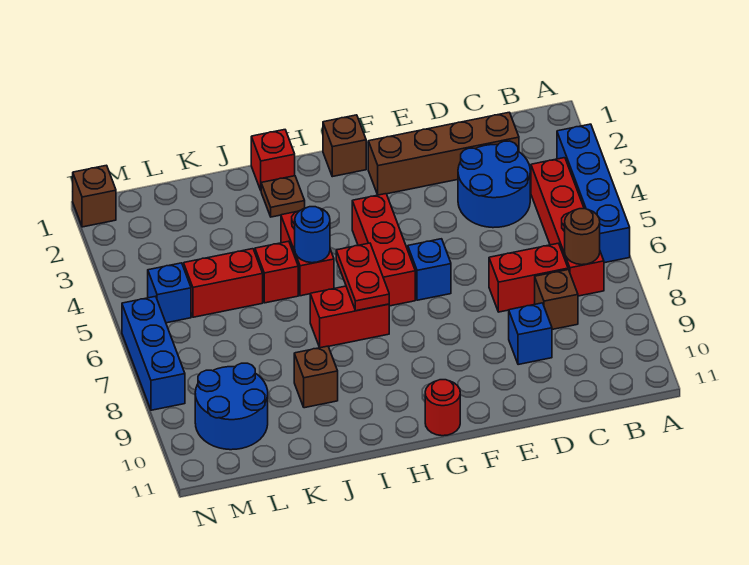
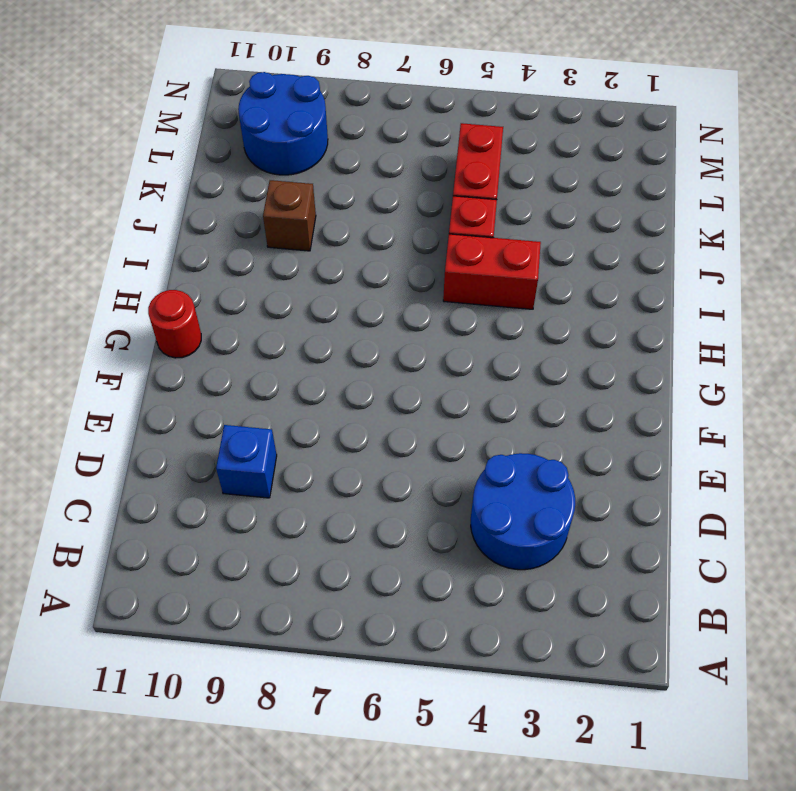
none -> blue brick A3:A6 level 1
none -> red brick B4:B7 level 1
none -> brown brick C2:F2 level 1

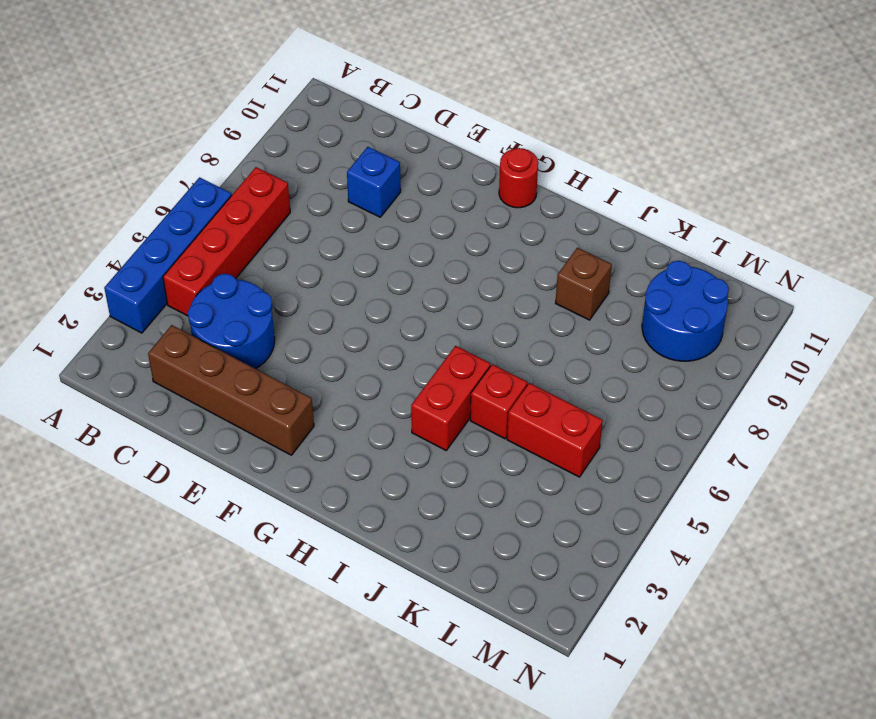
none -> red brick C7:D7 level 1
none -> brown brick C8 level 1
none -> blue brick F6 level 1

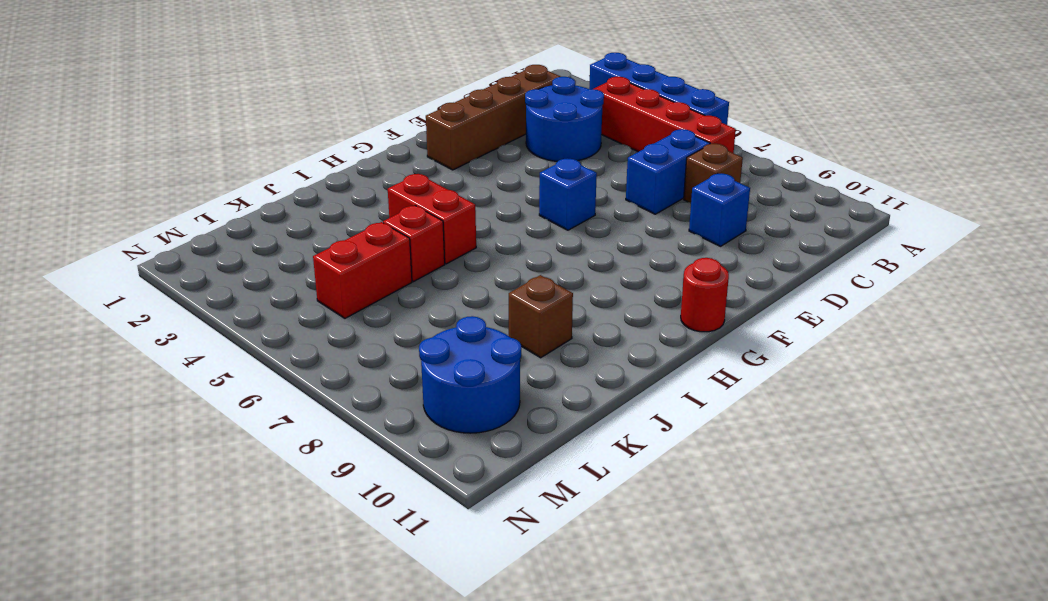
blue brick C7:D7 level 1 -> red brick C7:D7 level 1
none -> brown brick G1 level 1
none -> red brick G4:G6 level 1
none -> red brick H7:I7 level 1

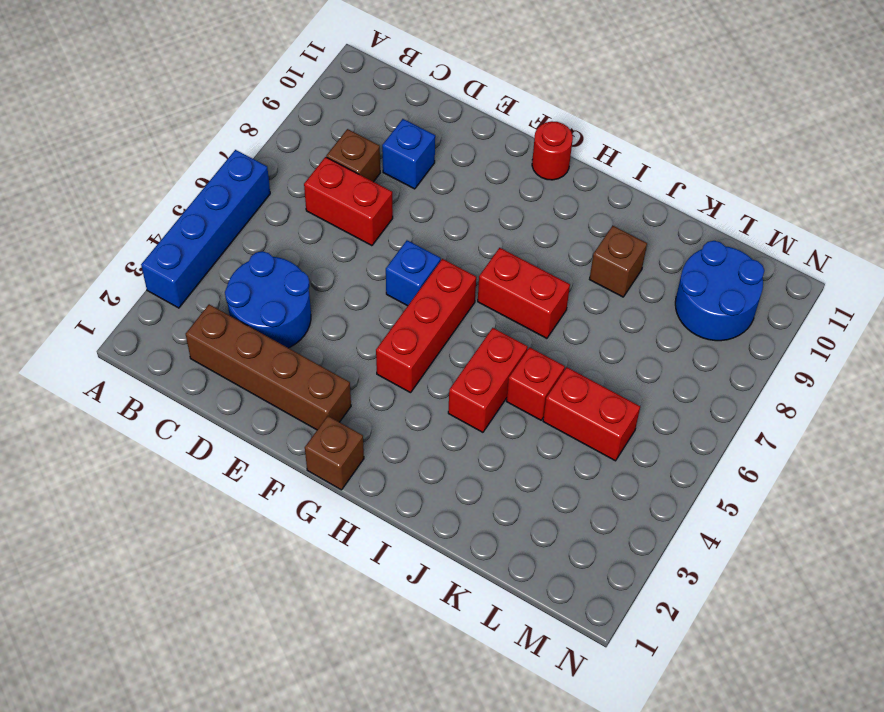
none -> red brick B4:B7 level 1
none -> red brick I1 level 1
none -> brown plate I2 level 1

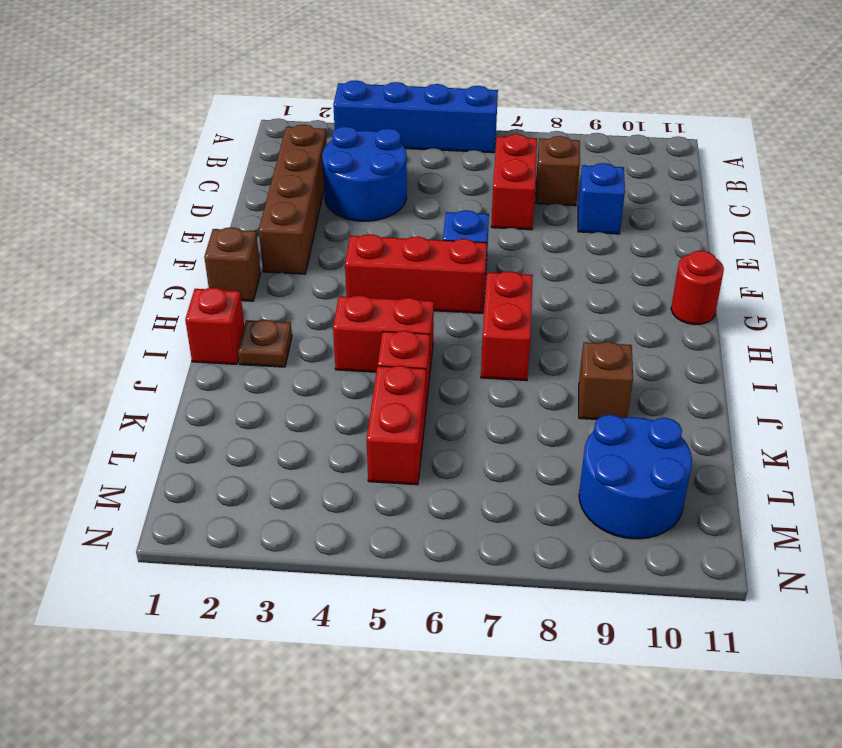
none -> red brick B4:B7 level 1
none -> blue brick M5 level 1
none -> brown brick N1 level 1

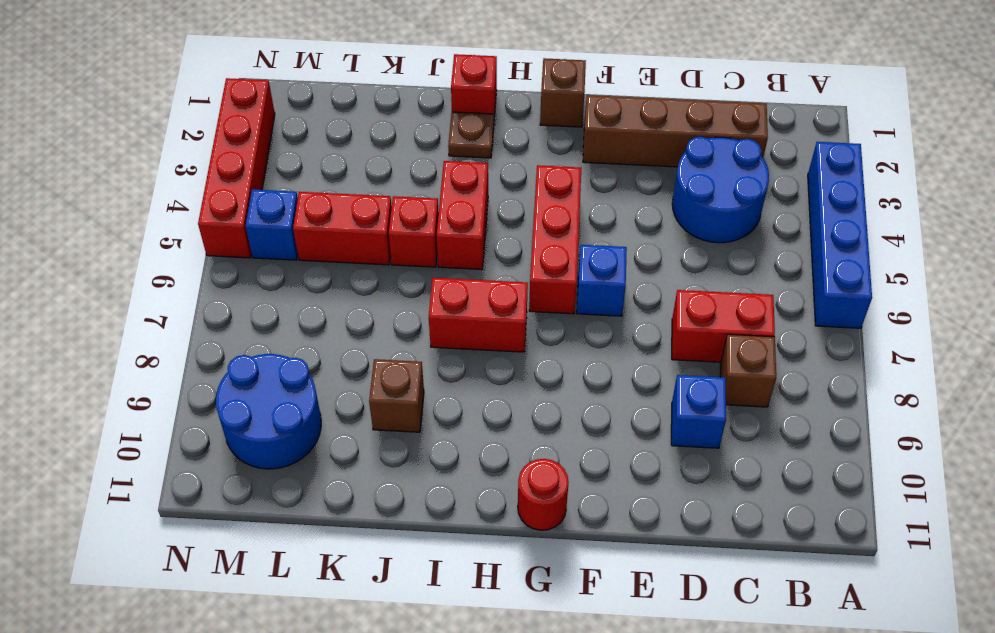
red brick N2:N5 level 1 -> red brick B4:B7 level 1
none -> brown brick N1 level 1
none -> blue brick N6:N8 level 1
none -> brown round brick B7 level 2

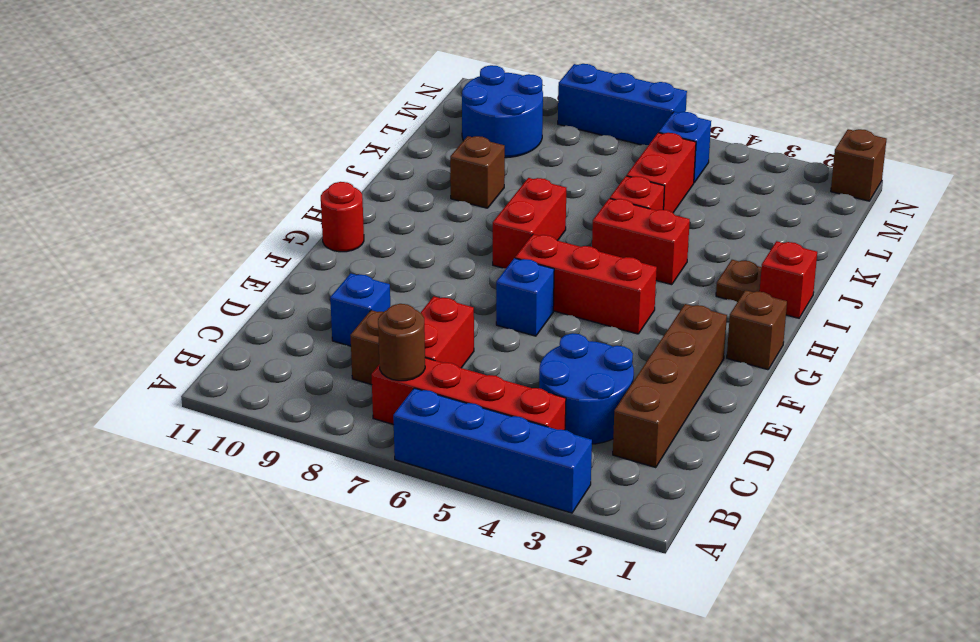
none -> red plate H6:H7 level 2
none -> blue round brick I5 level 2

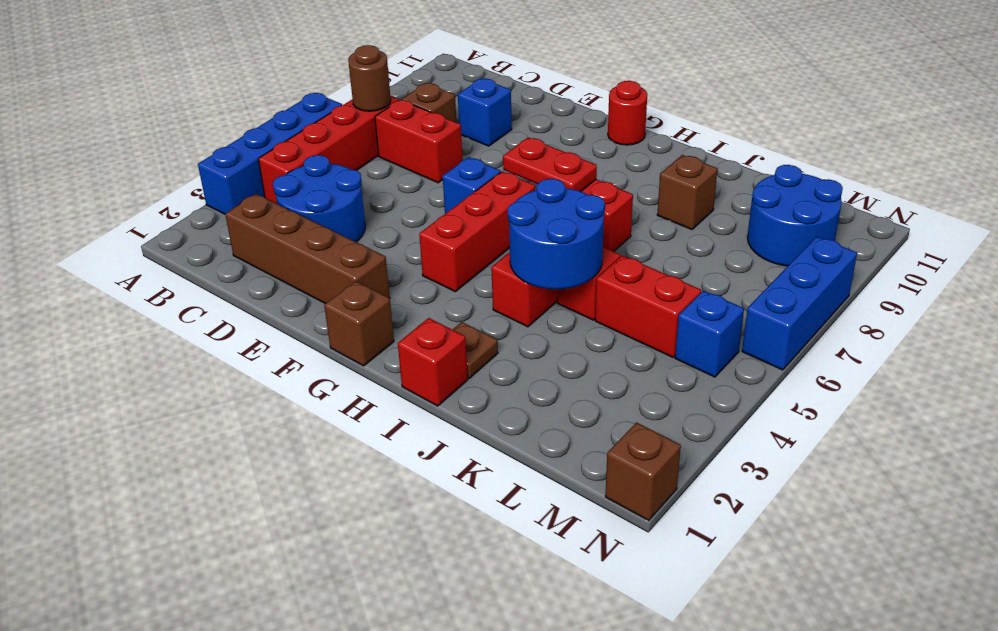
red plate G7:H7 level 2 -> red plate H6:H7 level 2
blue round brick I4:J5 level 2 -> blue round brick I5 level 2

